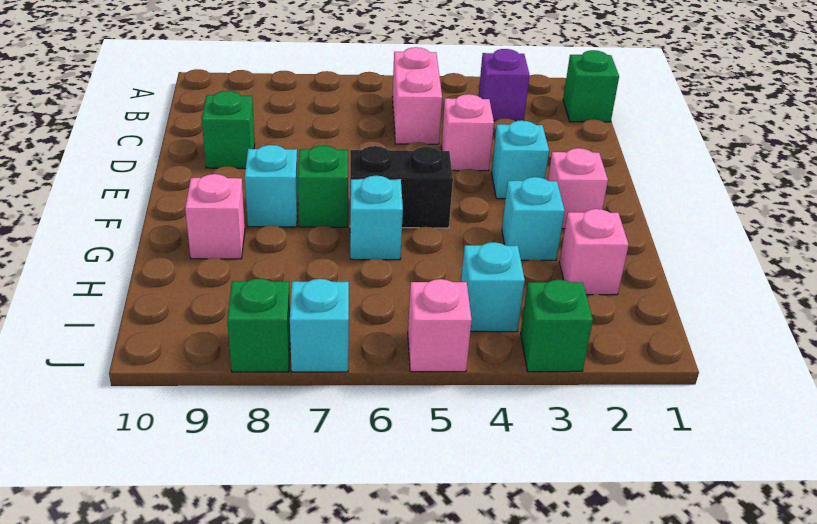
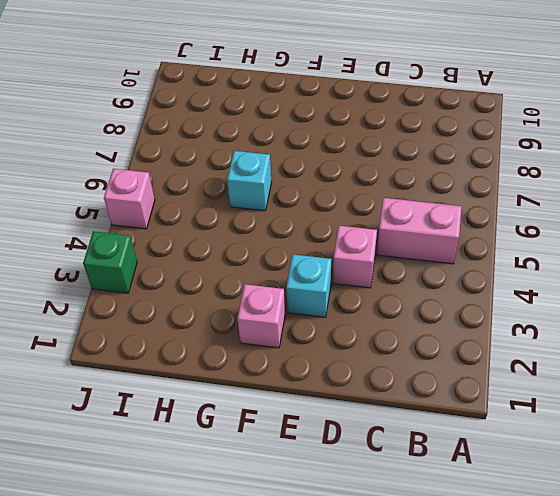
none -> green brick B1 level 1
none -> purple brick B3 level 1
none -> green brick D9 level 1

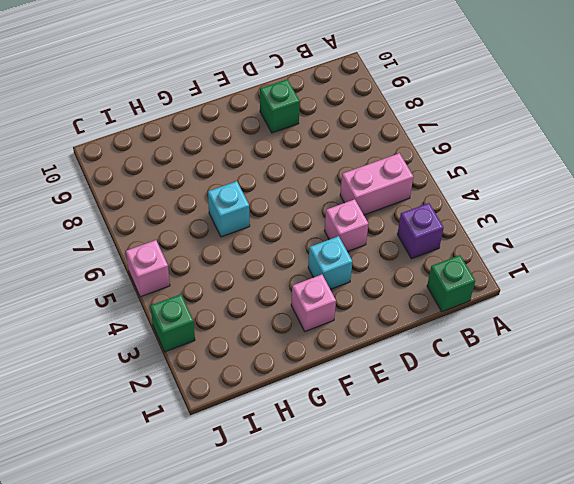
none -> black brick F5:F6 level 1
none -> green brick F7 level 1
none -> cyan brick F8 level 1

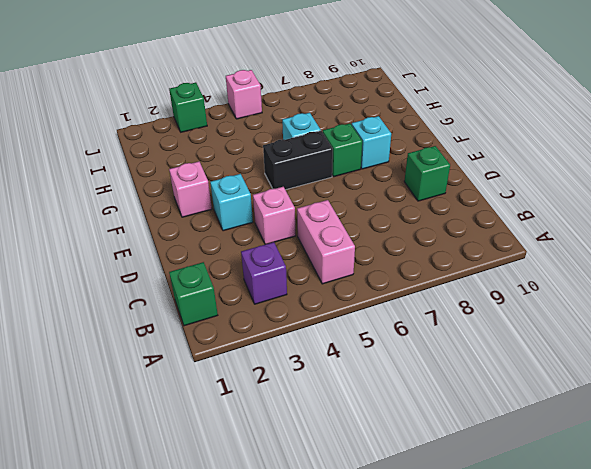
none -> cyan brick G3 level 1
none -> pink brick G9 level 1
none -> pink brick H2 level 1

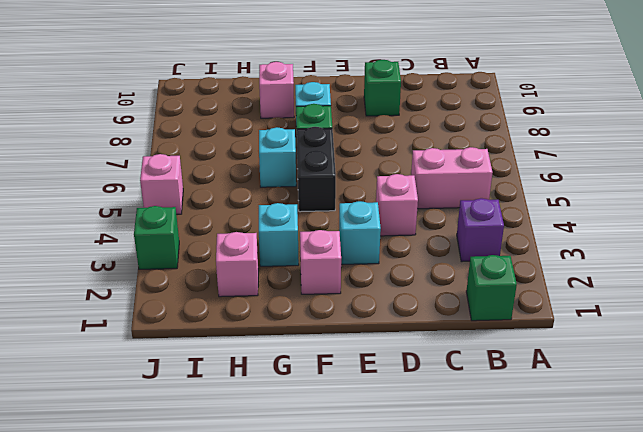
none -> cyan brick I4 level 1
none -> cyan brick J7 level 1
none -> green brick J8 level 1

